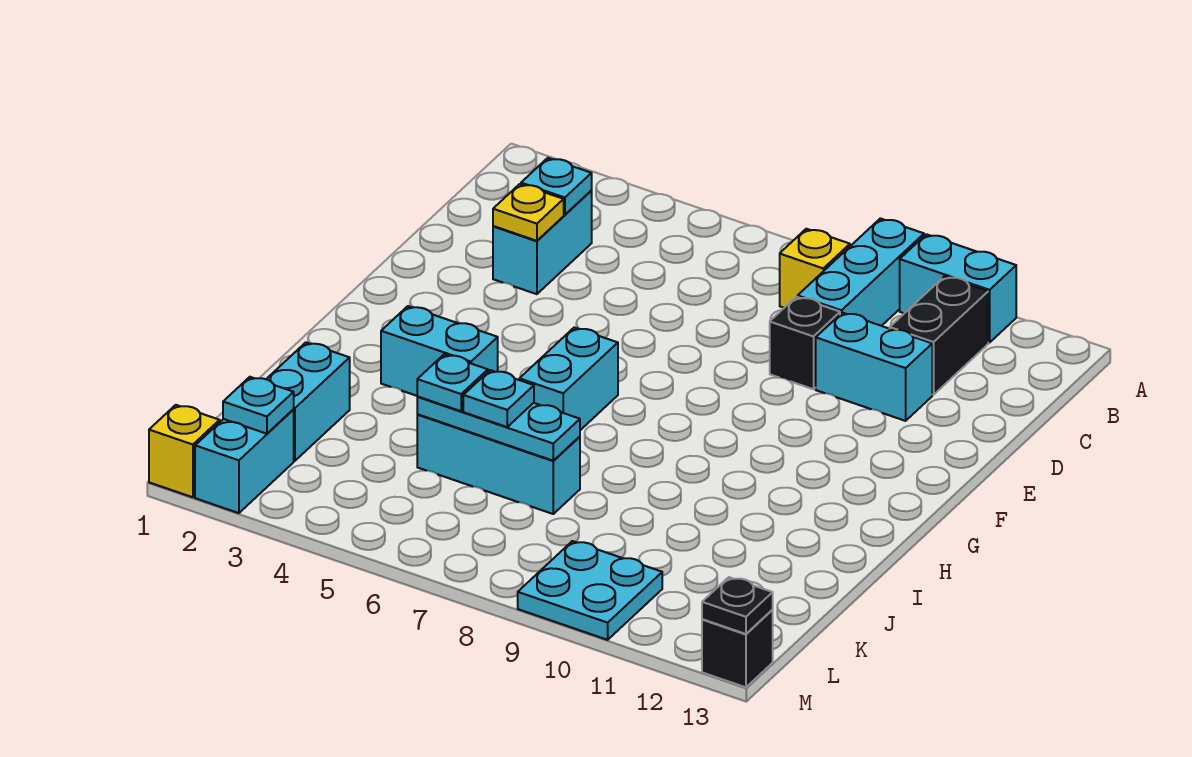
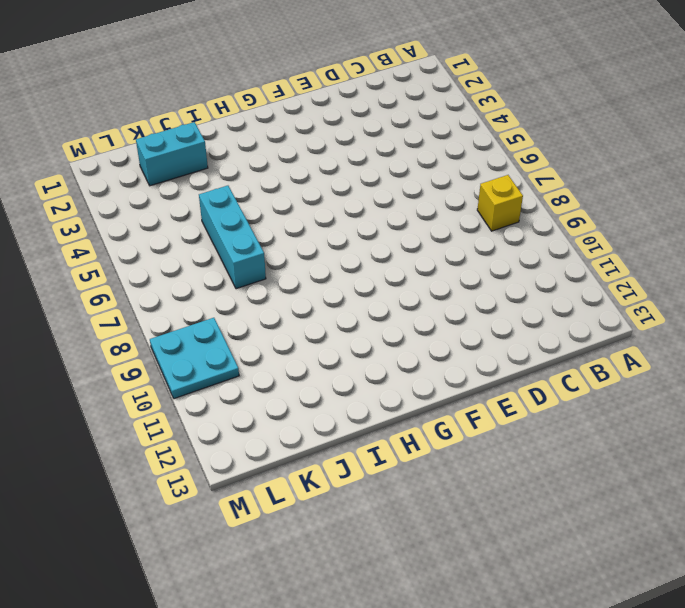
none -> cyan brick A9:C9 level 1
none -> cyan brick A10:A11 level 1
none -> black brick B11:C11 level 1

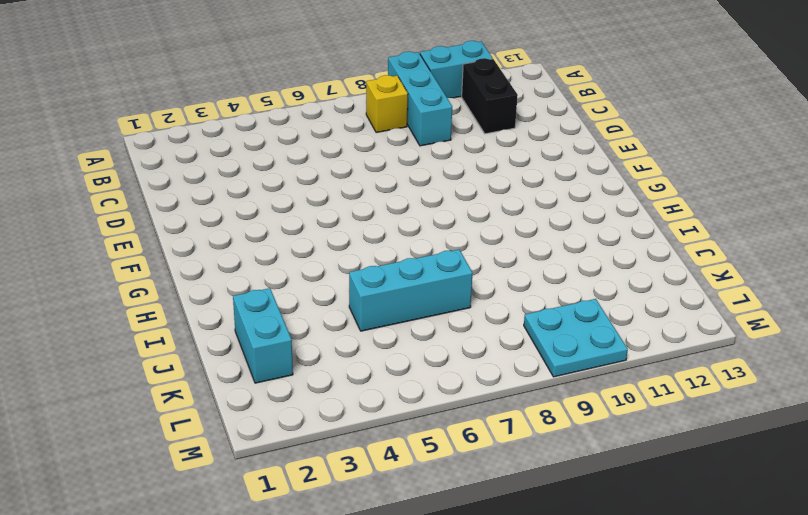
none -> cyan brick C3:D3 level 1
none -> black brick D9 level 1
none -> cyan brick D10:D11 level 1

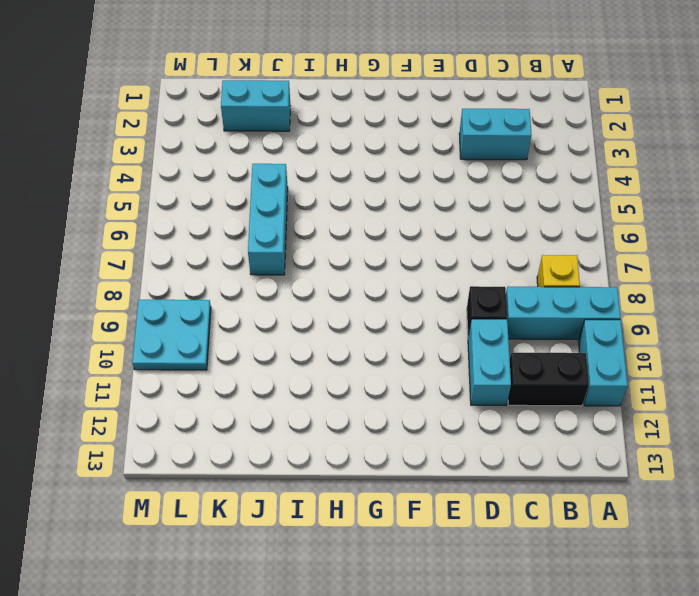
none -> cyan brick G6:H6 level 1
none -> cyan brick H3:H4 level 1
none -> cyan brick L2:M2 level 1

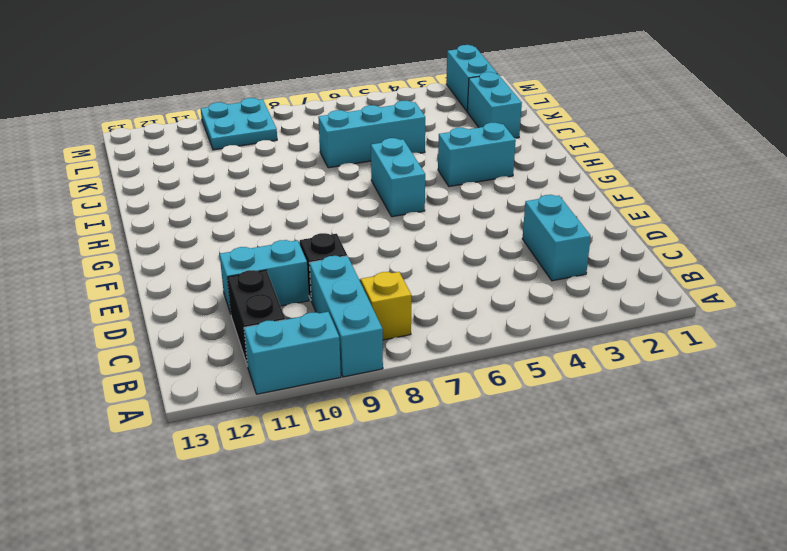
none -> yellow brick M1 level 1
none -> black brick M13 level 1
none -> cyan plate C3 level 2

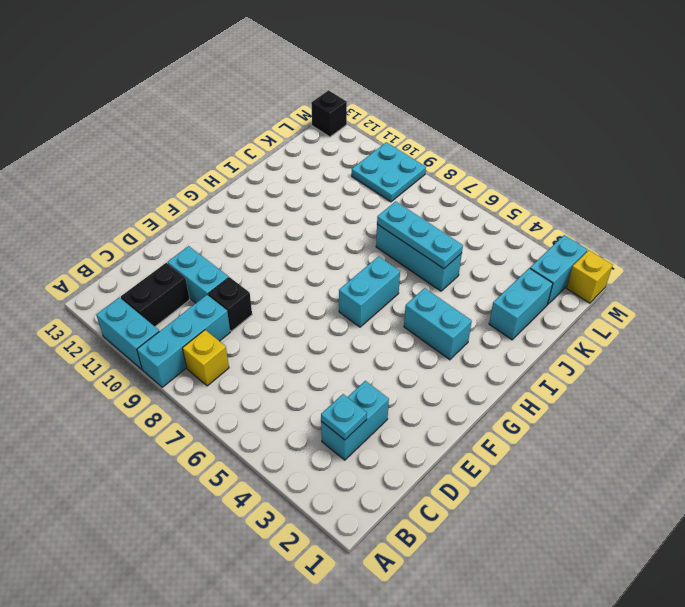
none -> yellow plate D3 level 2
none -> cyan plate L2 level 2
none -> black plate M13 level 2

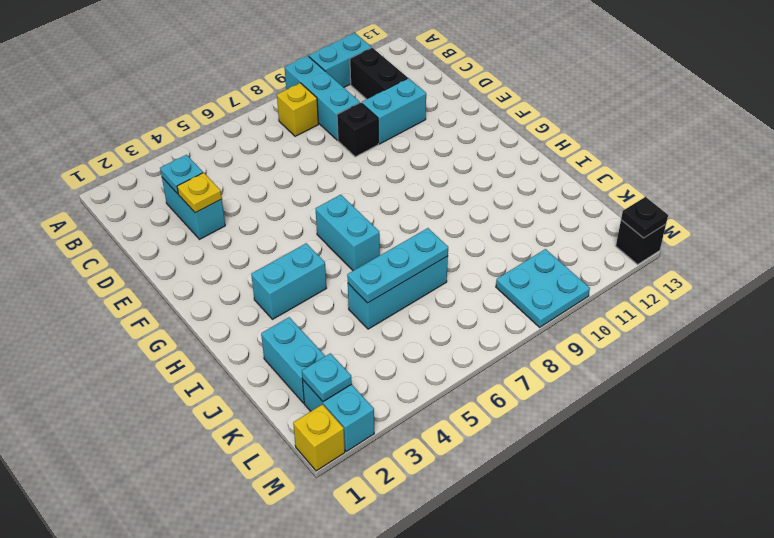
none -> cyan plate J5 level 3
none -> cyan plate J6 level 3

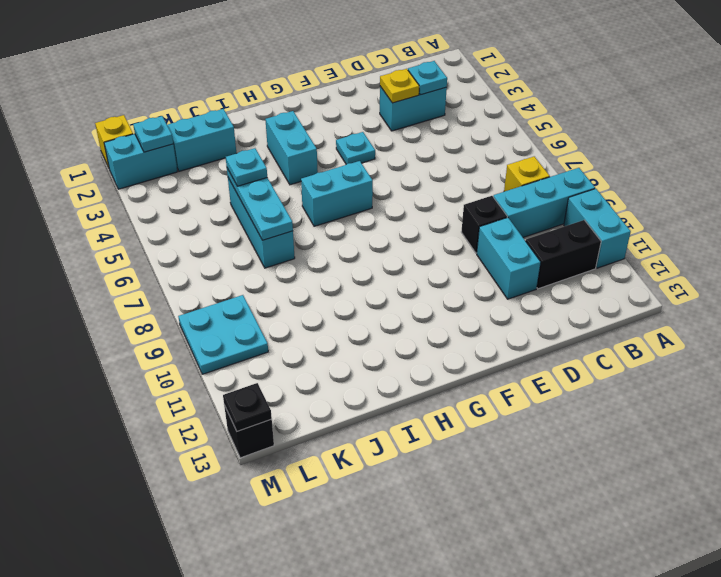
cyan plate F4 level 1 -> cyan plate J6 level 3

